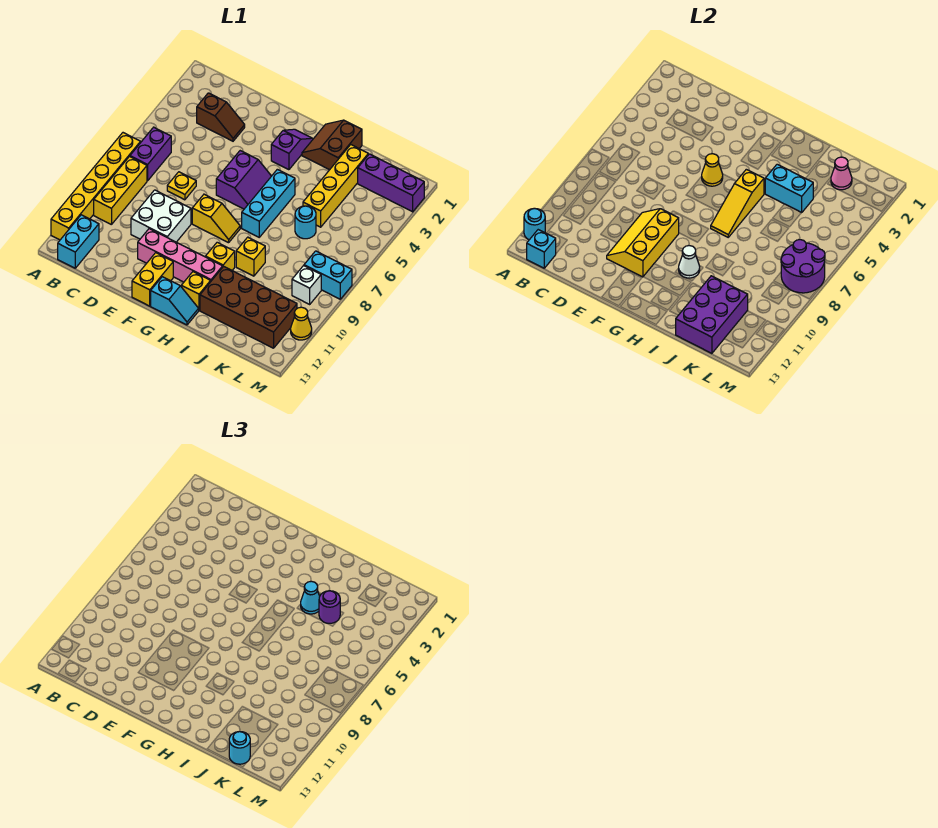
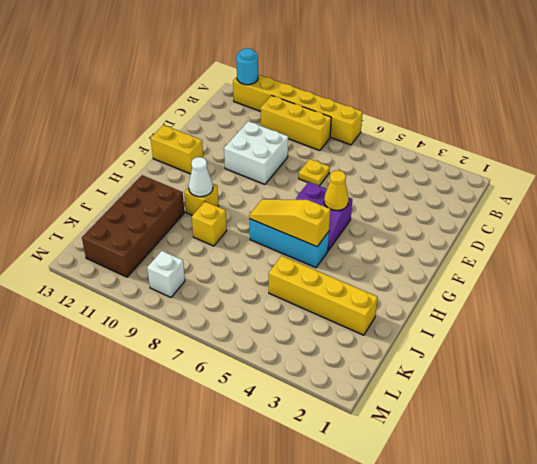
none -> purple brick B6:B7 level 1
none -> cyan brick B12:B13 level 1
none -> brown slope C3:D3 level 1 top C
none -> pink brick E11:H11 level 1

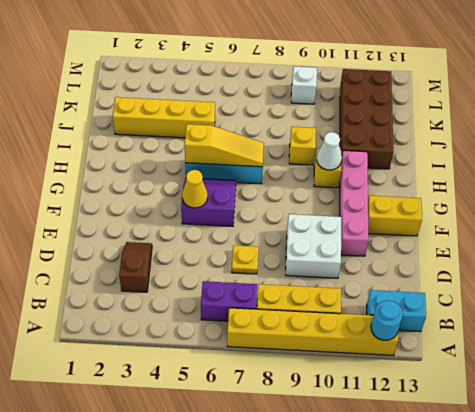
none -> yellow slope F8:G8 level 1 top F
none -> purple slope G2:G3 level 1 top 3
none -> cyan slope G13:H13 level 1 top G
none -> brown slope H1:I2 level 1 top I

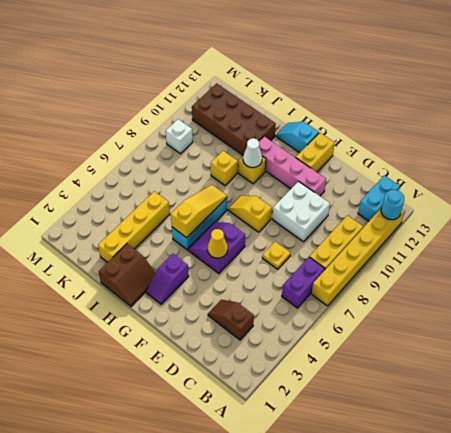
none -> yellow brick H12 level 1
none -> cyan round brick J6 level 1
none -> purple brick K2:M2 level 1
none -> cyan brick L8:M8 level 1

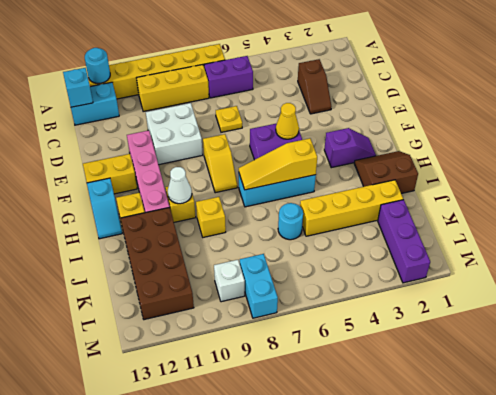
none -> yellow cone M11 level 1
none -> yellow slope E9:F11 level 2 top F
none -> cyan brick I4:J4 level 2
none -> purple brick J11:K13 level 2

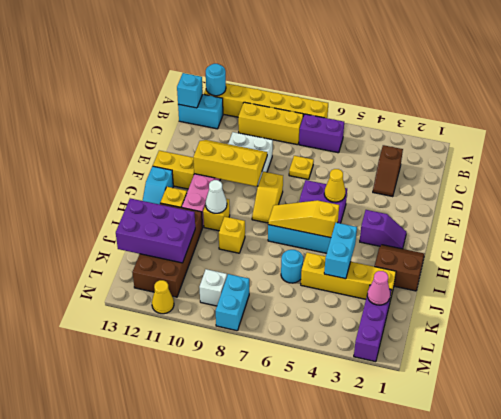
none -> purple round brick L7:M8 level 2
none -> cyan cone I4 level 3
none -> purple round brick J4 level 3
none -> cyan round brick K13 level 3

